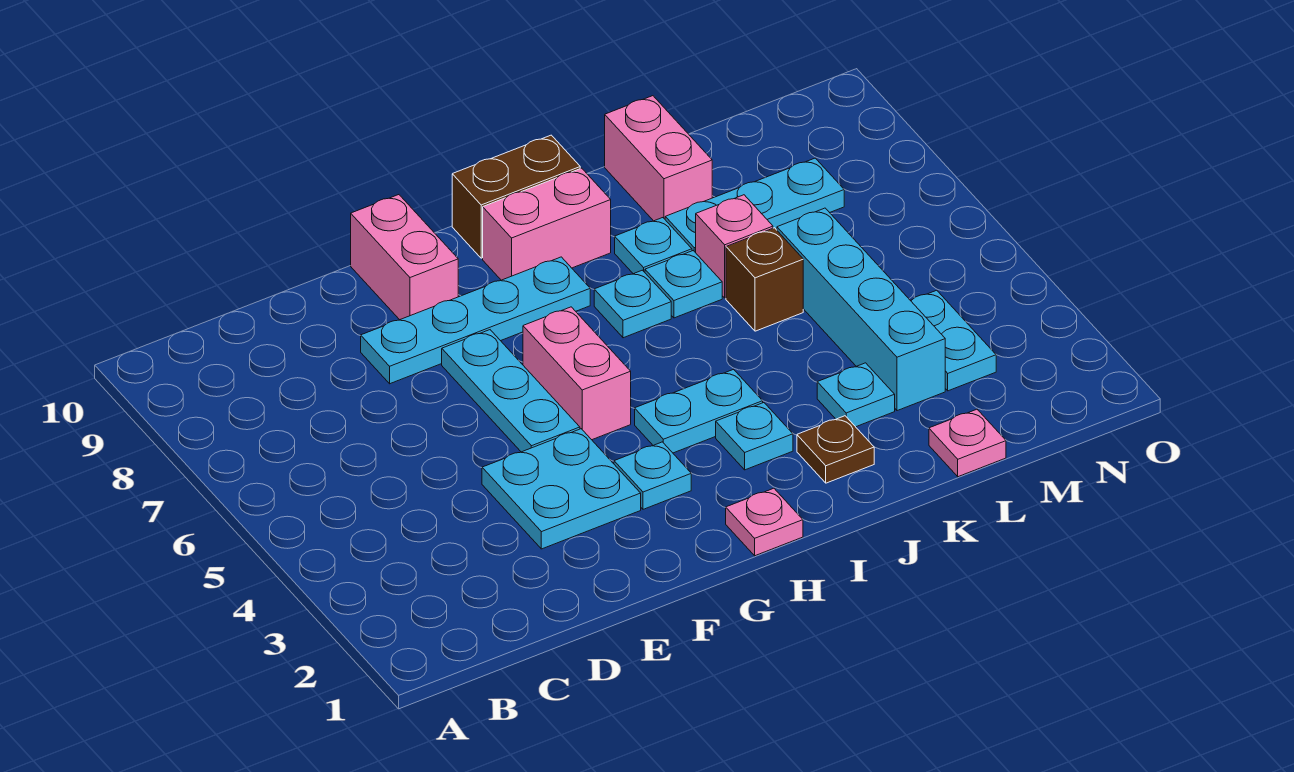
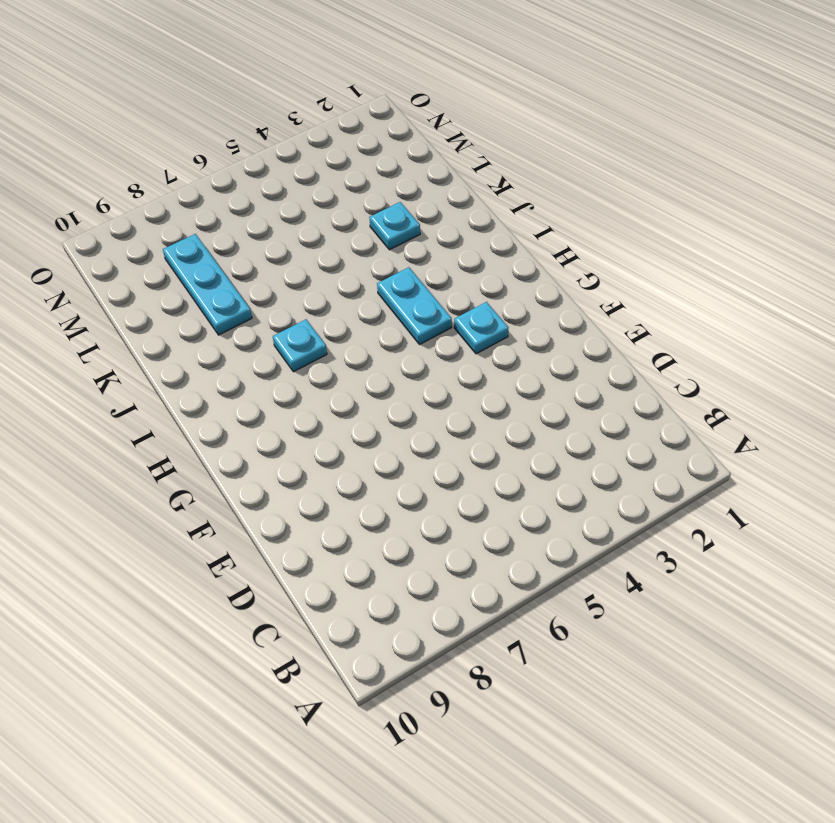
none -> cyan plate E3:F4 level 1
none -> cyan plate E8:H8 level 1
none -> cyan plate F5:F7 level 1

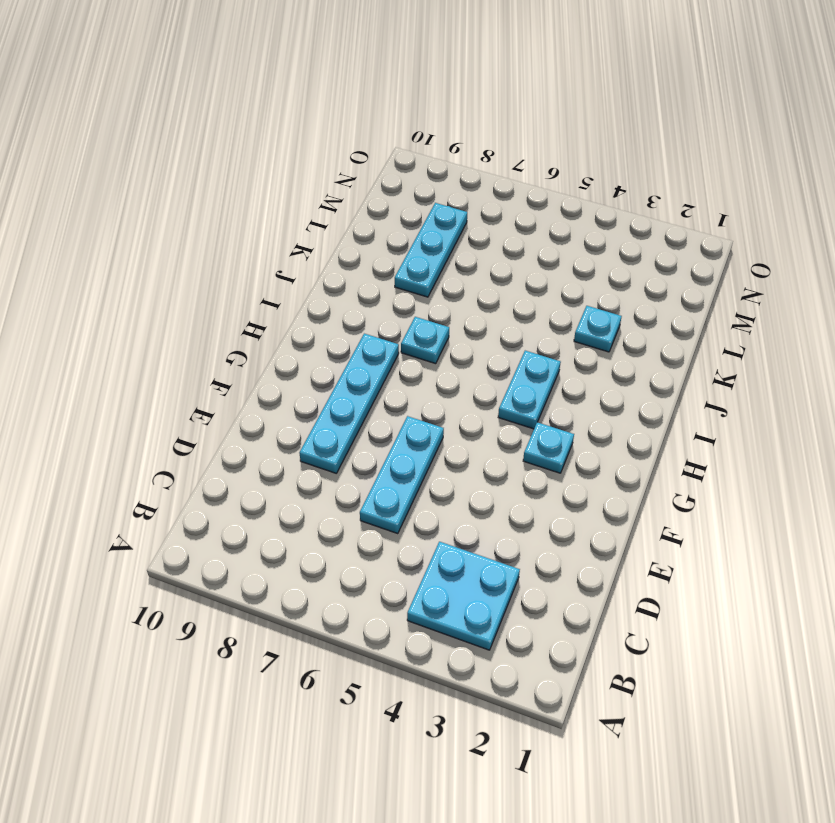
cyan plate B3:C4 level 1 -> cyan plate E3:F4 level 1
cyan plate D6:F6 level 1 -> cyan plate F5:F7 level 1
none -> pink brick F9:F10 level 1
none -> pink brick G5:G6 level 1
none -> pink plate H1 level 1

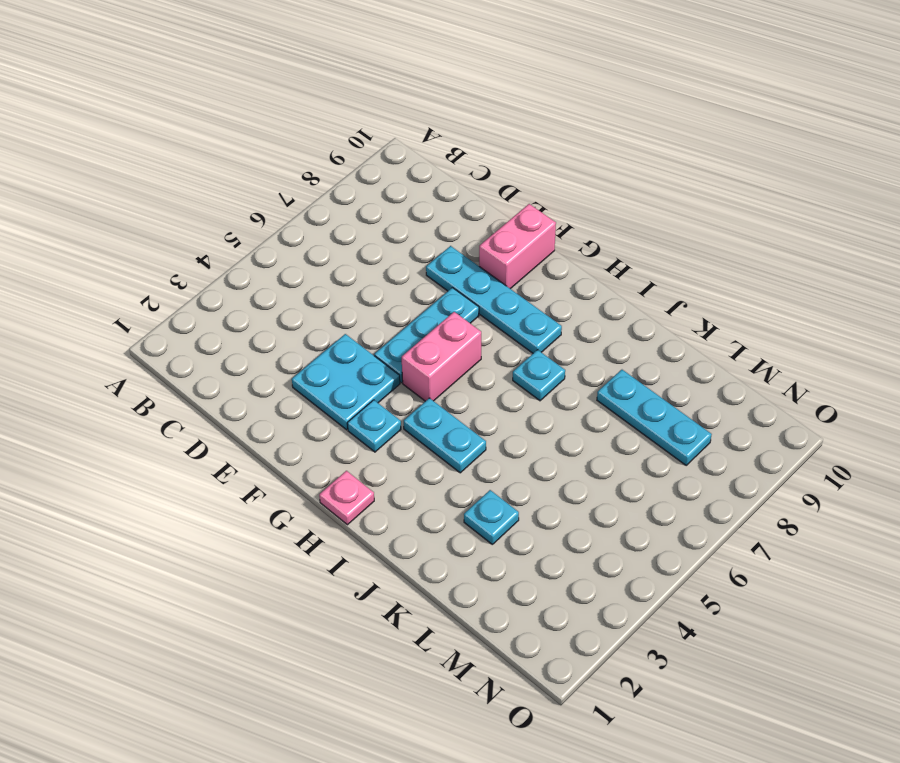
none -> pink brick H9:I9 level 1
none -> brown brick H10:I10 level 1
none -> cyan plate I3 level 1

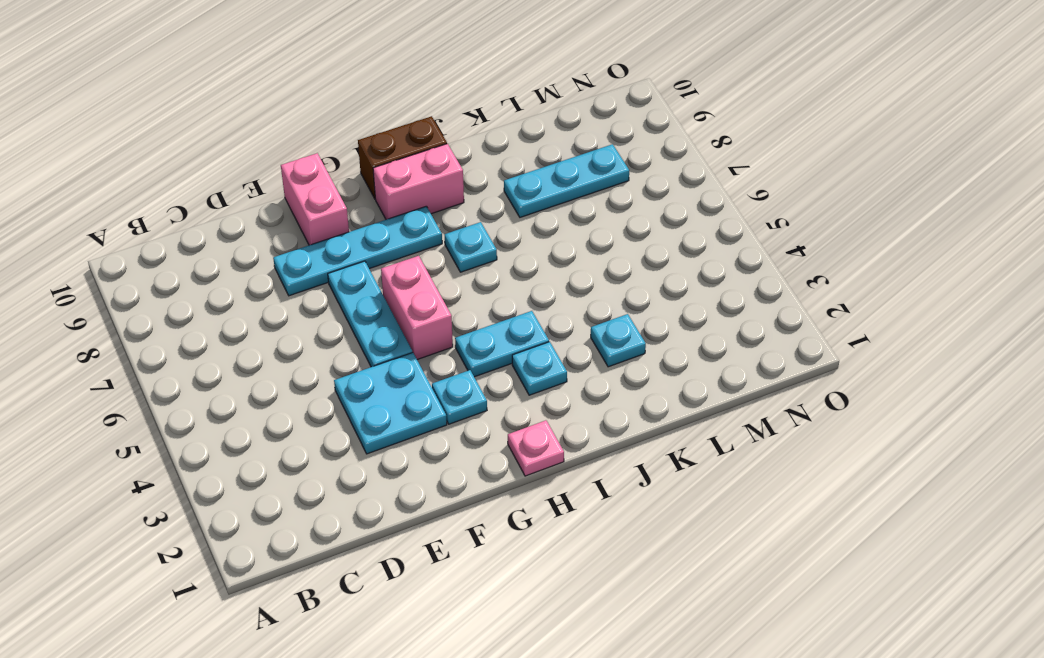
none -> brown plate J2 level 1
none -> cyan plate J7 level 1
none -> cyan plate J8 level 1

